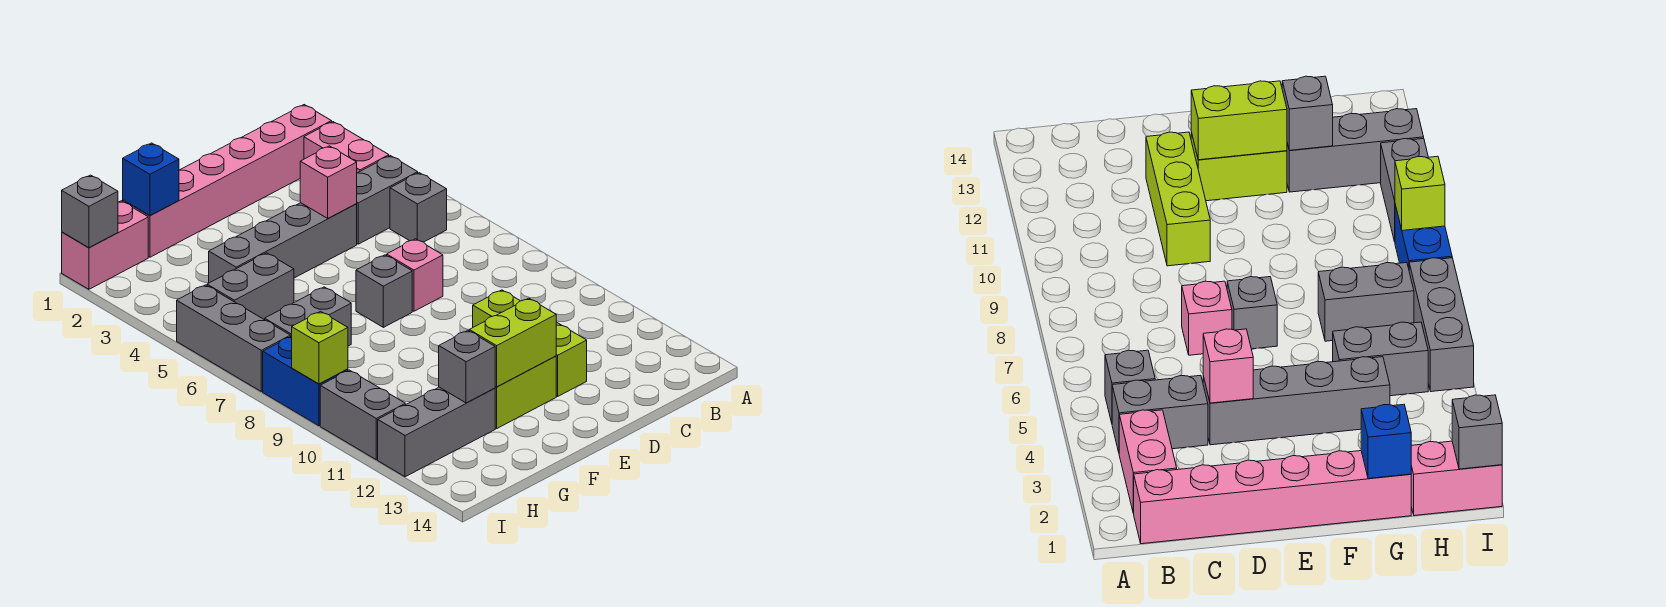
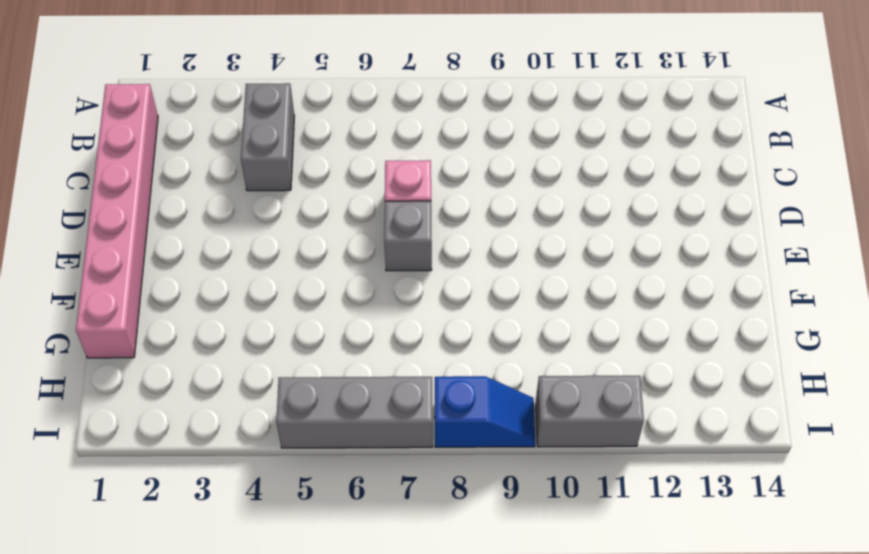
blue slope I8:I9 level 1 top 8 -> blue brick I8:I9 level 1
none -> pink brick B2:B3 level 1
none -> grey brick B5 level 1
none -> grey brick D4:G4 level 1

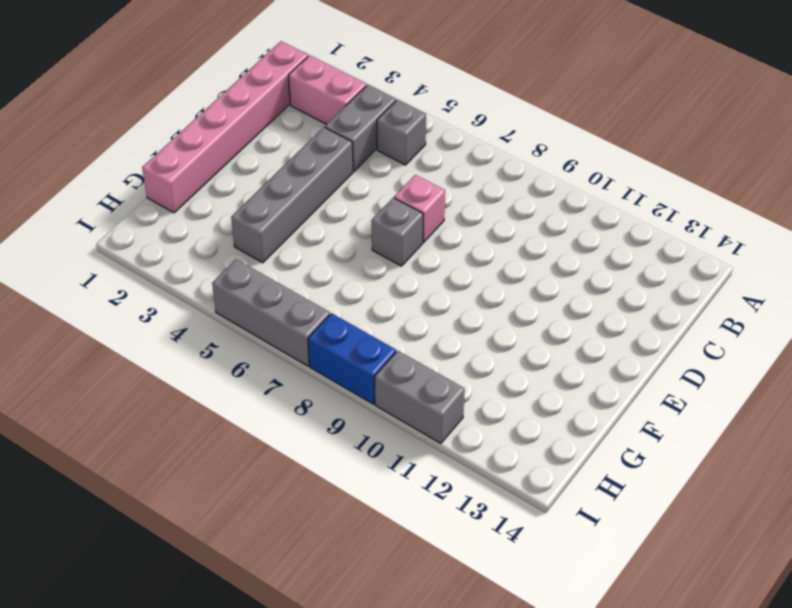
none -> lime brick D10:D12 level 1
none -> lime brick E12:F12 level 1
none -> grey brick G5:H5 level 1

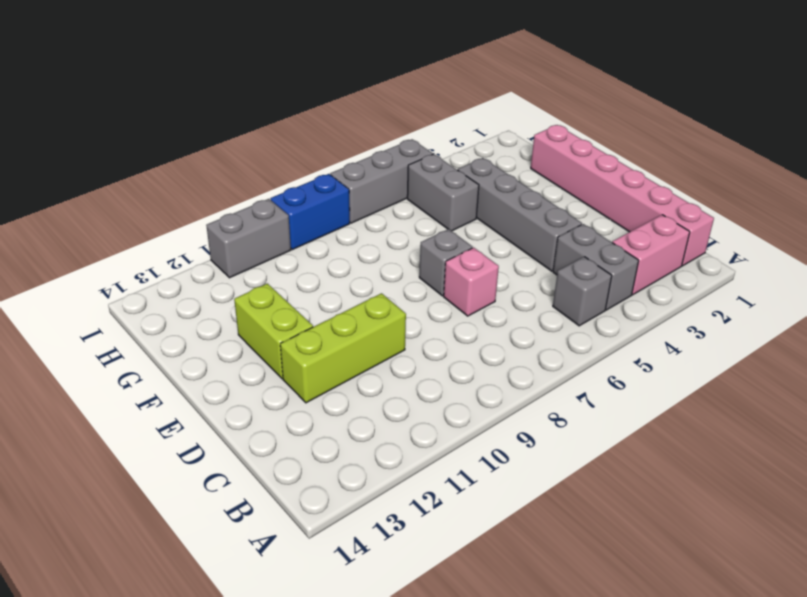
none -> grey brick G7:H7 level 1
none -> grey brick G12:I12 level 1
none -> pink brick H1:I1 level 1

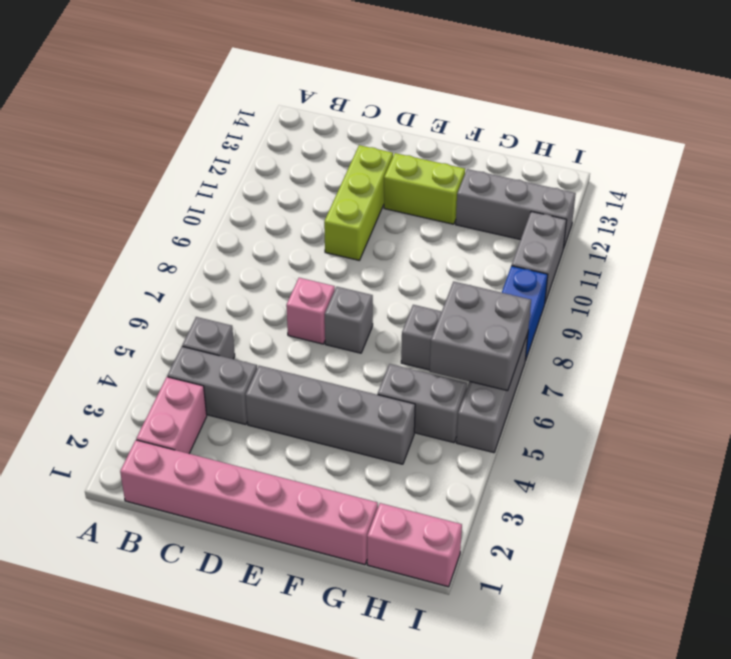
grey brick H6:I7 level 2 -> none
none -> pink brick D4 level 2
none -> lime brick E12:F12 level 2
none -> blue brick G1 level 2

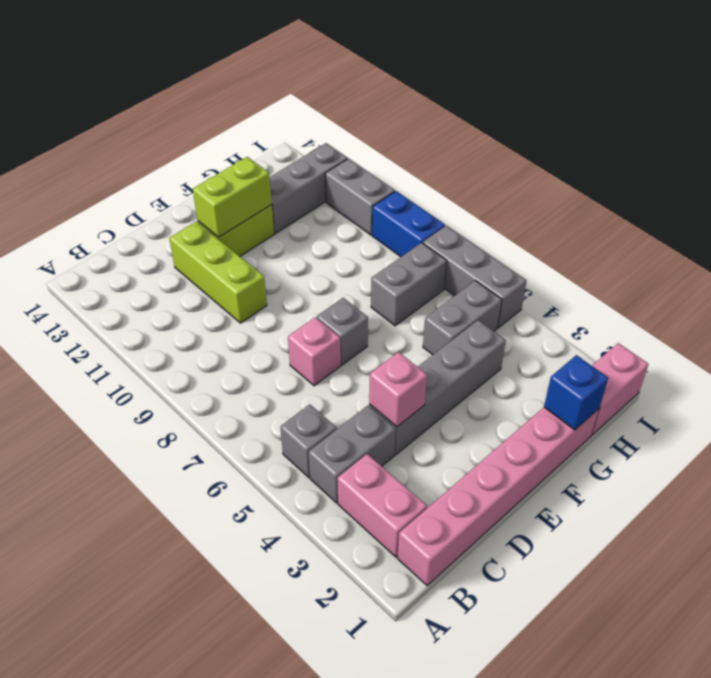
none -> grey brick G12 level 2
none -> grey brick I1 level 2
none -> lime brick I9 level 2

